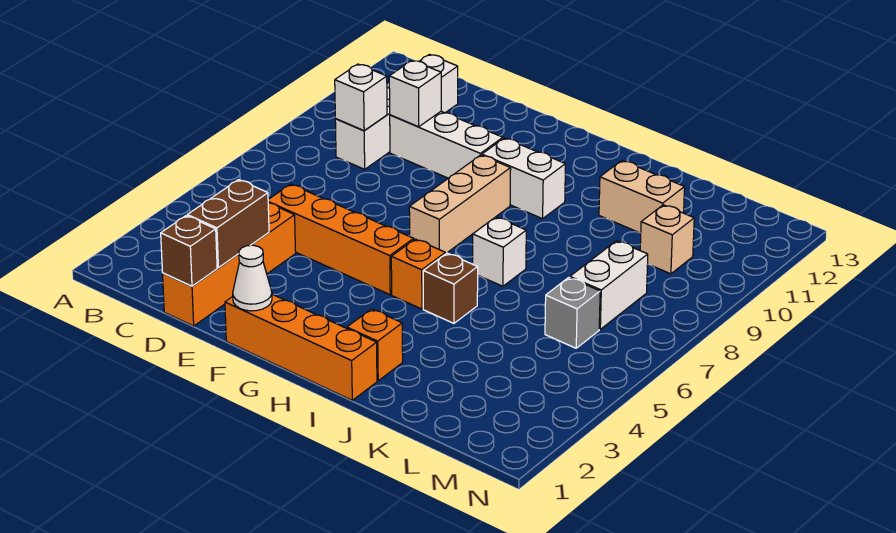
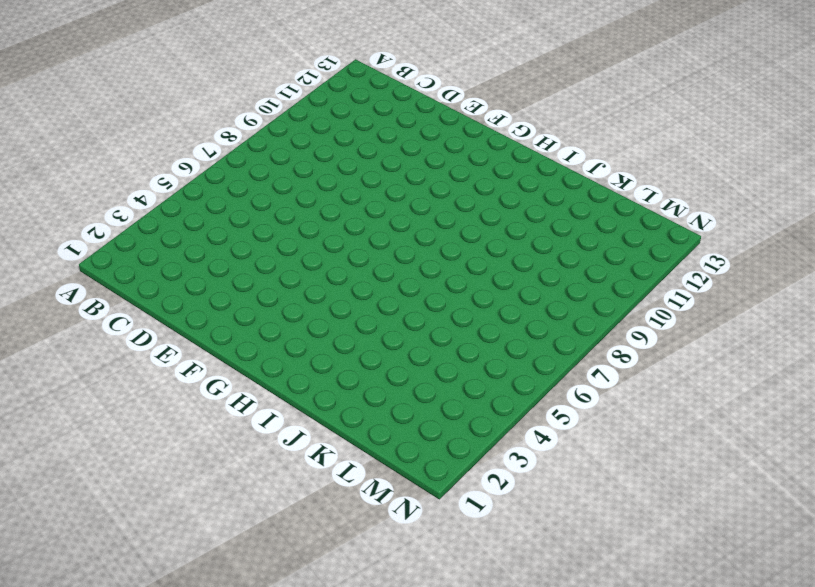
none -> white brick C9:C12 level 1
none -> orange brick D1:D4 level 1
none -> orange brick D5:G5 level 1

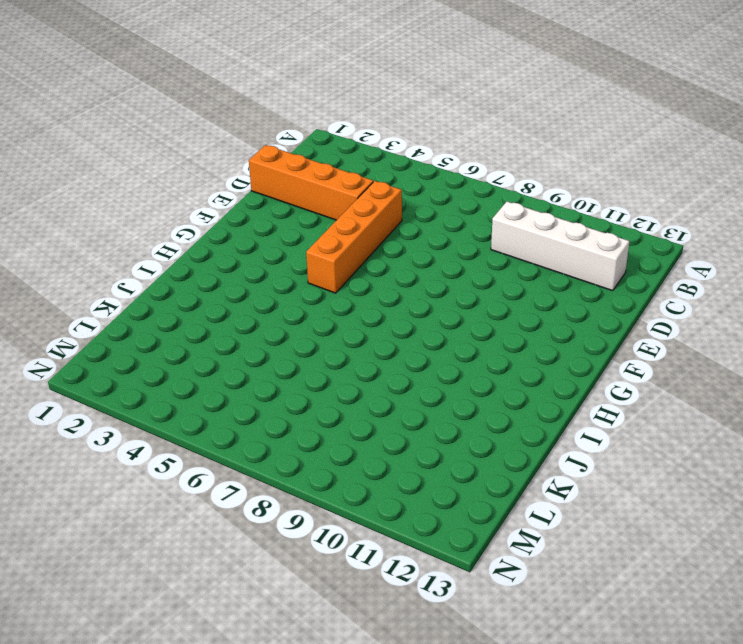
none -> white brick D10:F10 level 1
none -> orange brick F1:I1 level 1
none -> tan brick G7:G9 level 1

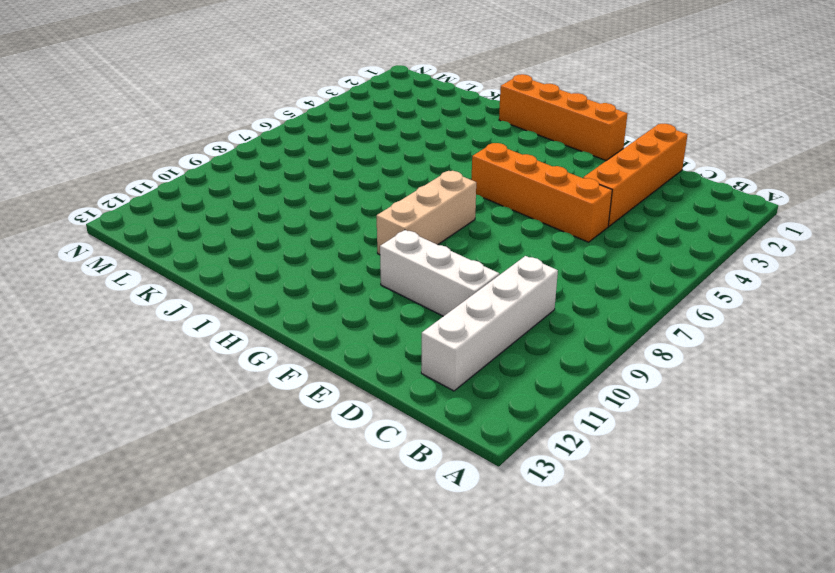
none -> white brick G10:H10 level 1
none -> orange brick H5 level 1
none -> orange brick I2 level 1

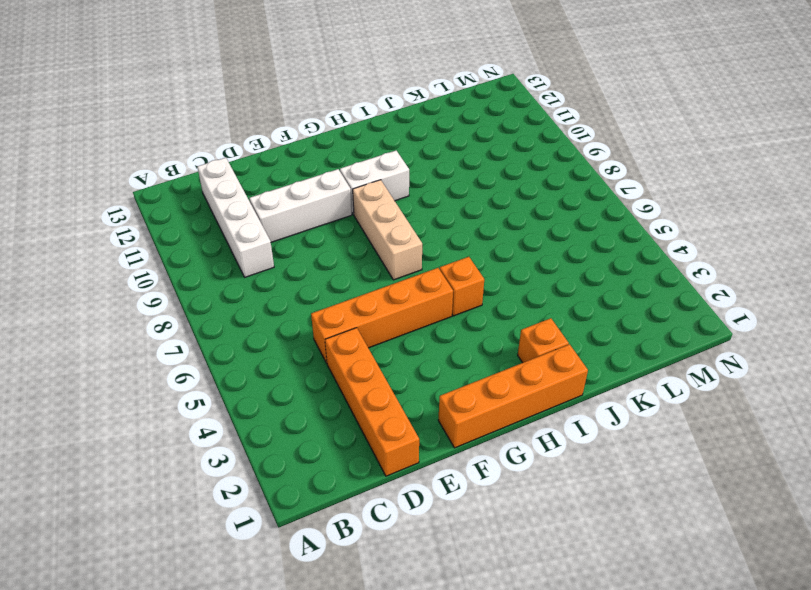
none -> brown brick I5 level 1
none -> white brick I7 level 1
none -> tan brick J11:K11 level 1

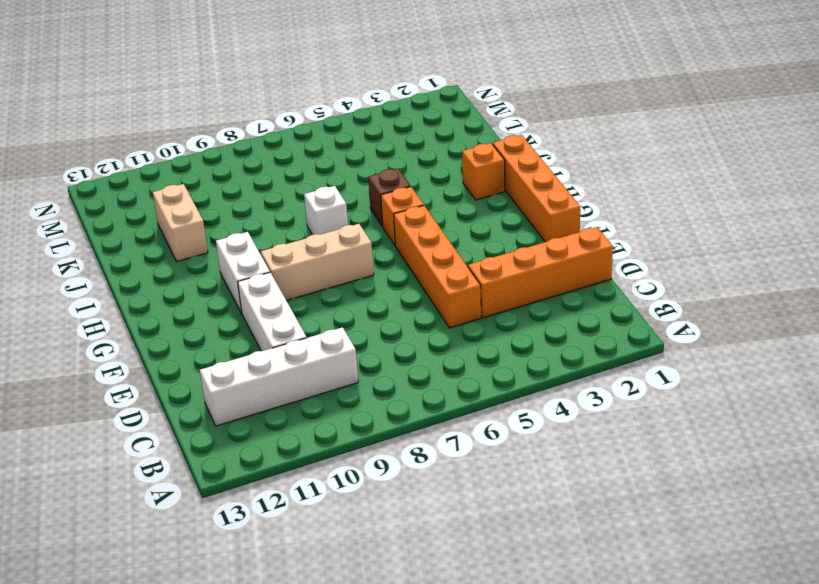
none -> grey brick L6 level 1
none -> white brick L7:L8 level 1
none -> tan brick L10 level 1

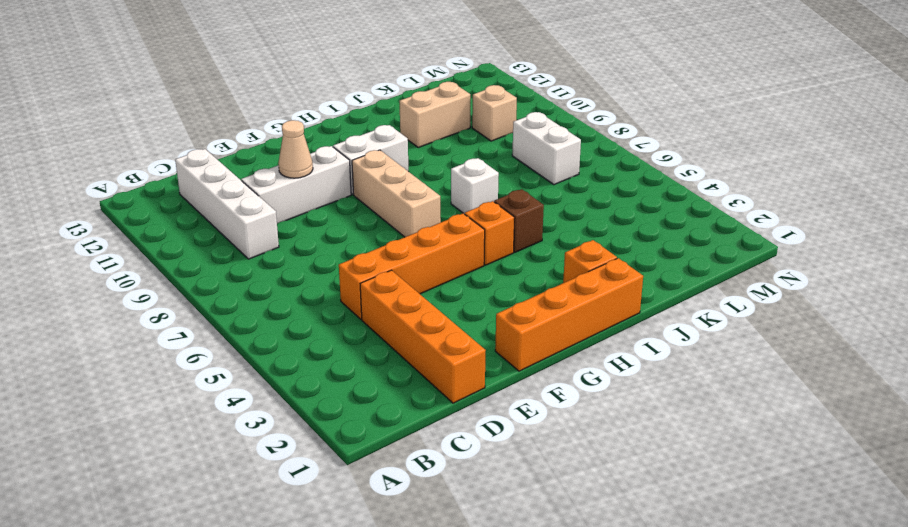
tan cone E10 level 2 -> none
none -> grey brick L6 level 1
none -> white brick C9 level 2
none -> brown brick D1 level 2

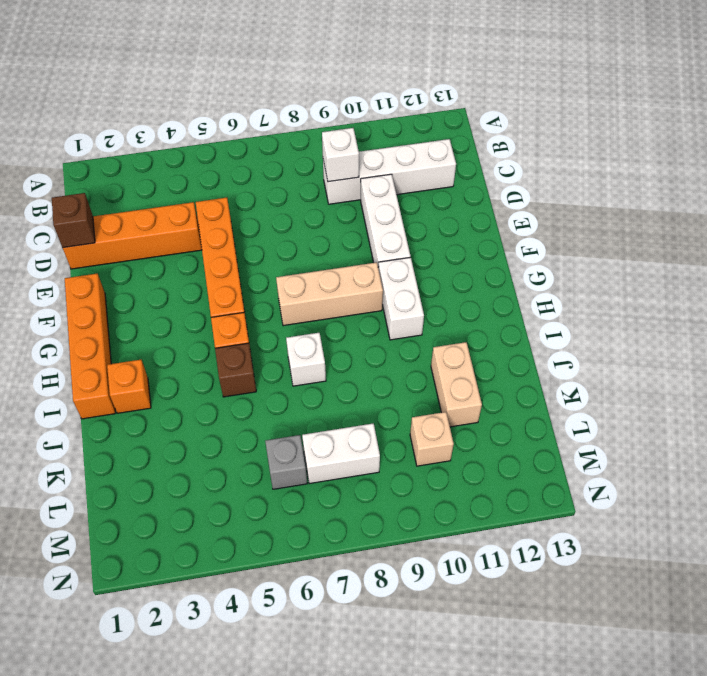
none -> brown brick D2:D3 level 2
none -> white brick D10 level 2
none -> white cone F1 level 2

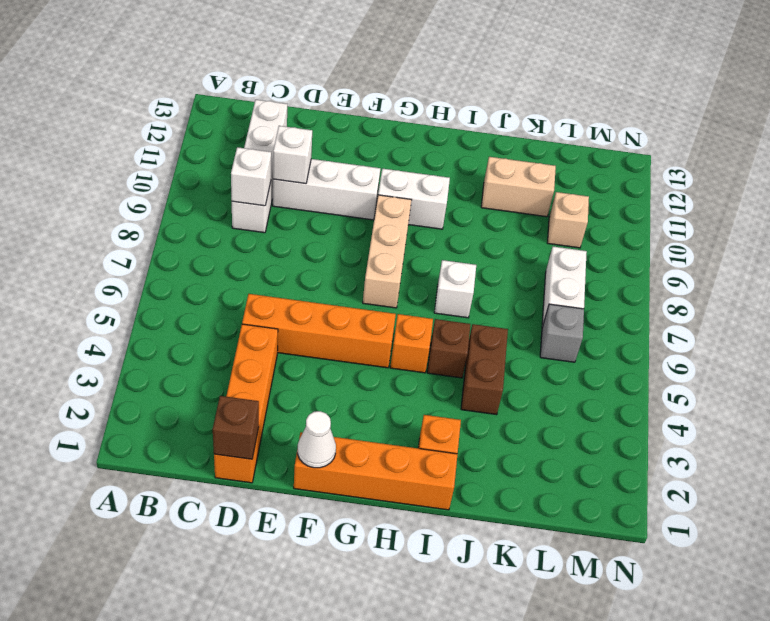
brown brick J4:J5 level 1 -> brown brick D2:D3 level 2

